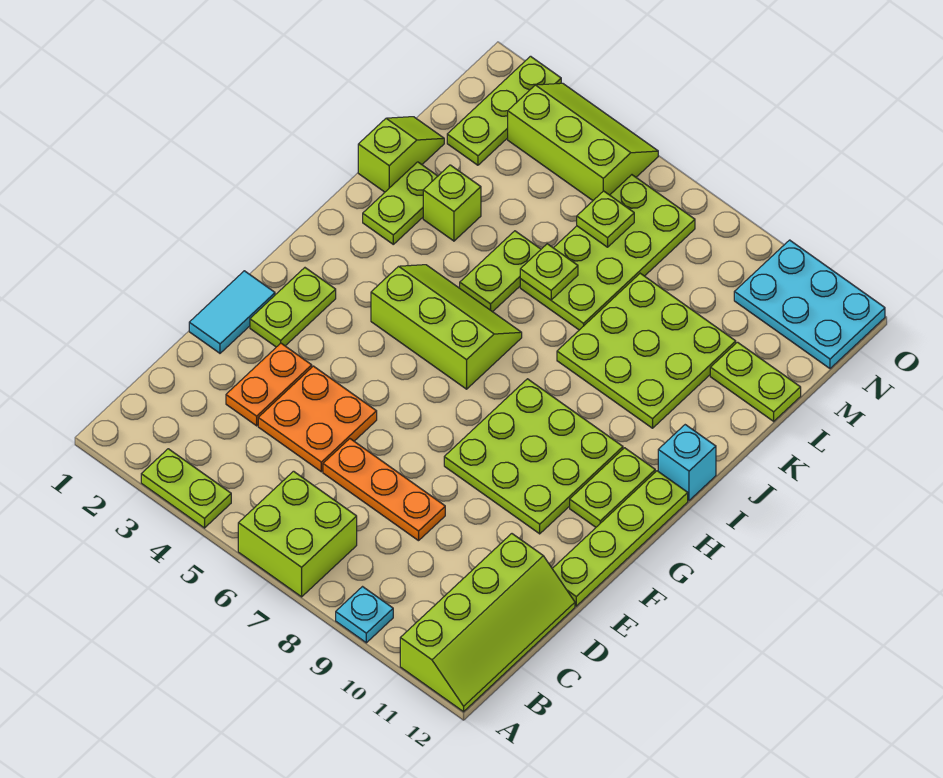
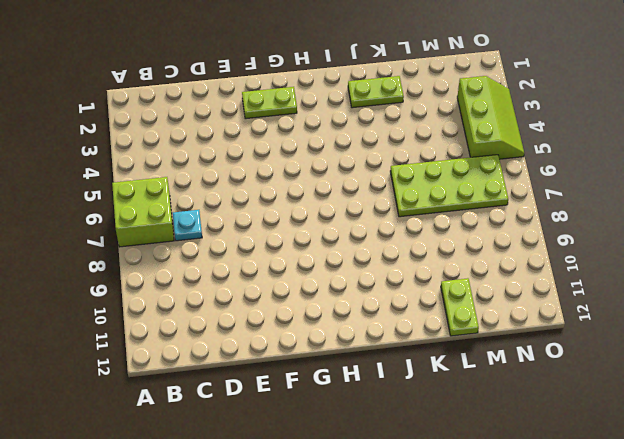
cyan plate C7 level 1 -> cyan plate A9 level 1
none -> lime plate A3:A4 level 1
none -> lime slope A11:D12 level 1 top 11
none -> orange plate D3:E3 level 1

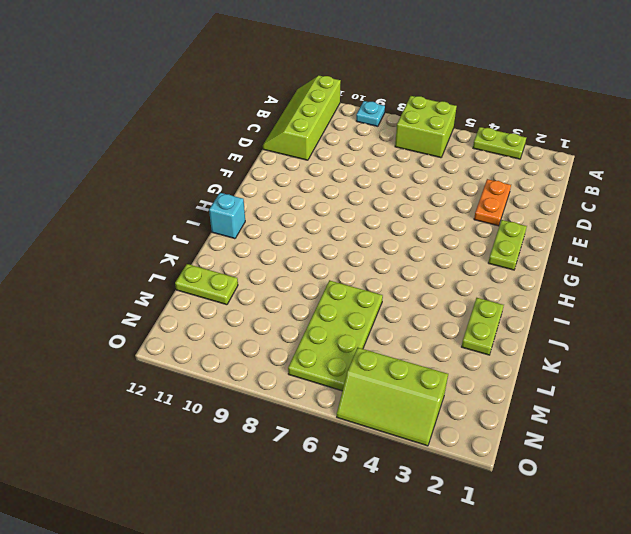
none -> orange plate D4:E5 level 1
none -> orange plate D6:D8 level 1
none -> cyan tile E1:F1 level 1

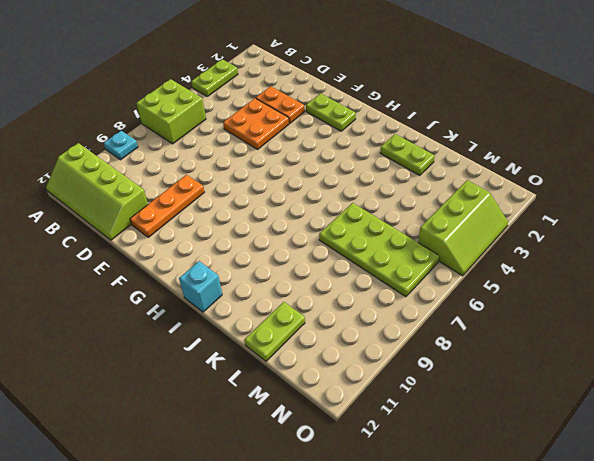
orange plate E9:E11 level 1 -> orange plate D6:D8 level 1
none -> cyan tile E1:F1 level 1
none -> lime plate E12:H12 level 1
none -> lime plate F8:H10 level 1

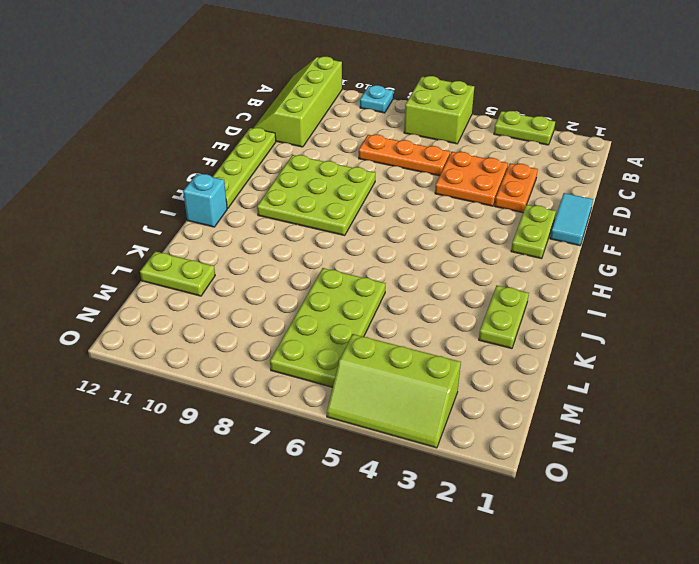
none -> lime plate G11:H11 level 1
none -> lime slope H4:I6 level 1 top H
none -> lime plate J5:K5 level 1

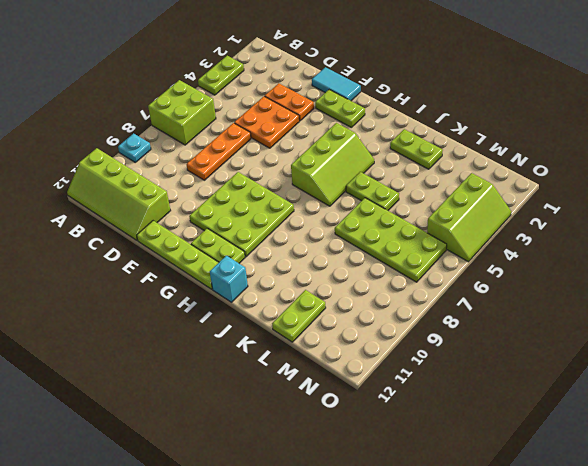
none -> lime plate J8:L10 level 1
none -> lime slope K1:L1 level 1 top K
none -> lime brick K3 level 1

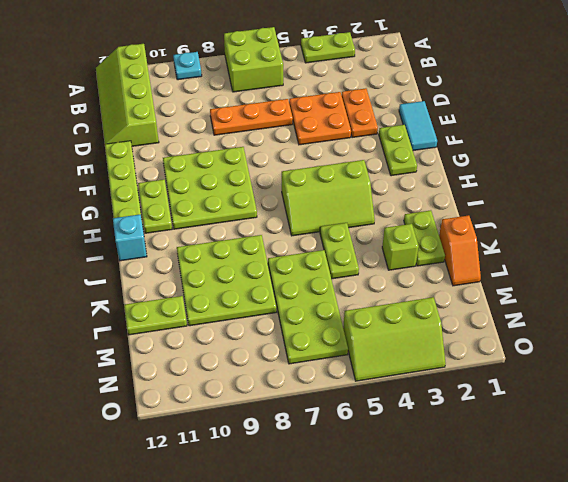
orange slope K1:L1 level 1 top K -> lime slope K1:L1 level 1 top K
none -> lime plate M2:O2 level 1
none -> cyan plate N10:O12 level 1
none -> lime plate K6 level 2

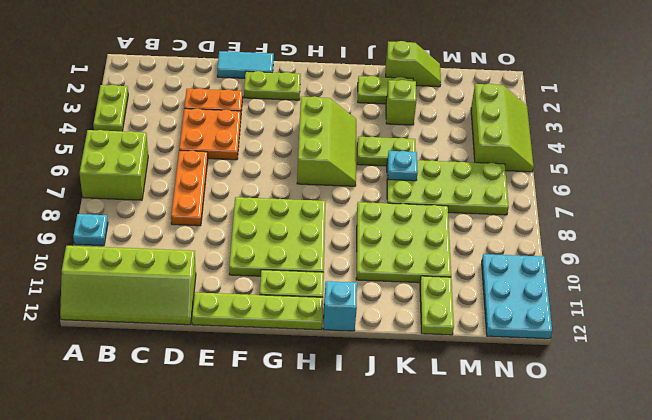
cyan plate K6 level 2 -> lime plate K6 level 2
none -> lime plate M2:O2 level 1
none -> lime plate M6 level 2

